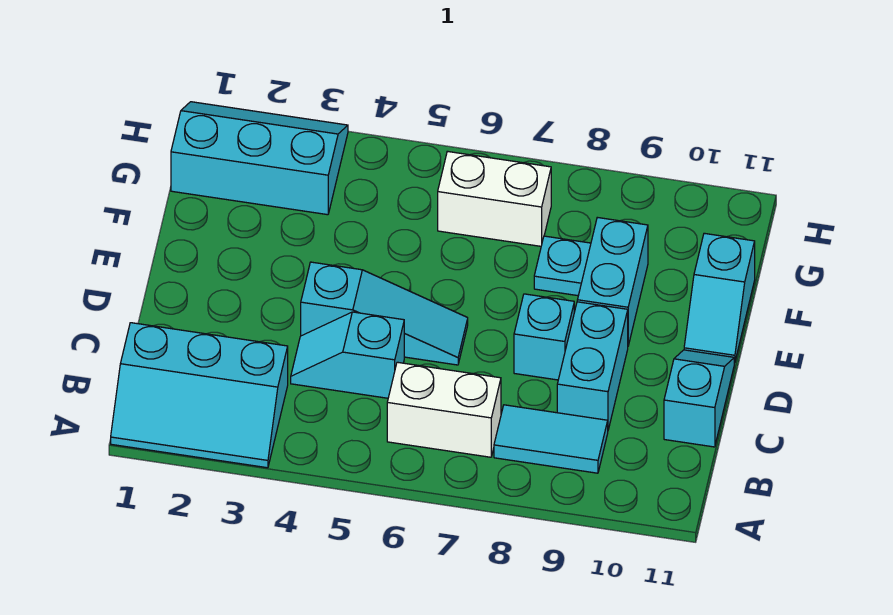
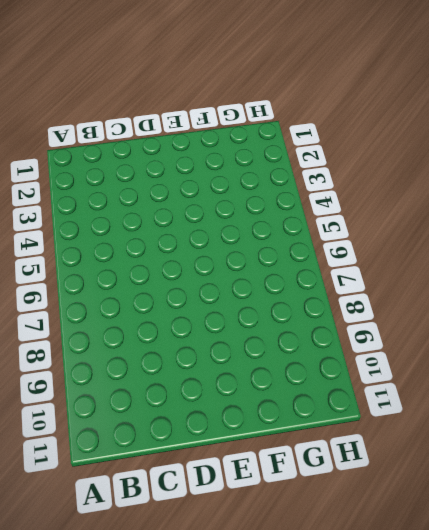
none -> cyan slope A1:B3 level 1 top B
none -> white brick B6:B7 level 1
none -> cyan tile B8:B9 level 1

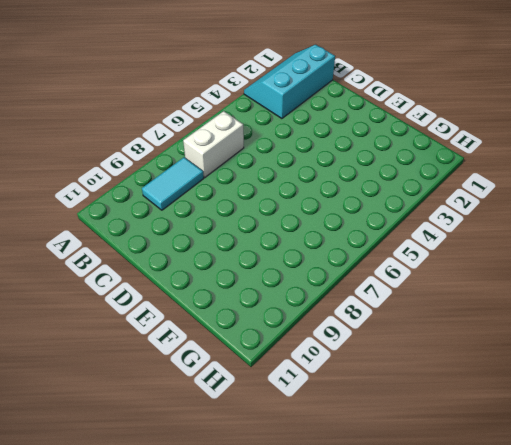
none -> cyan slope C4:C5 level 1 top 5
none -> cyan brick C9:D9 level 1
none -> cyan slope C11:D11 level 1 top C

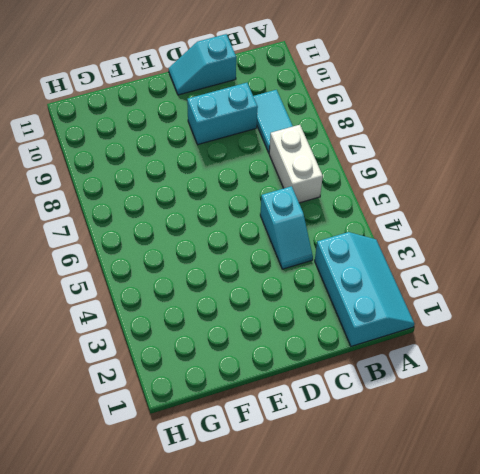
none -> cyan slope D4:D6 level 1 top 4
none -> cyan brick D8 level 1
none -> cyan brick E9:F9 level 1

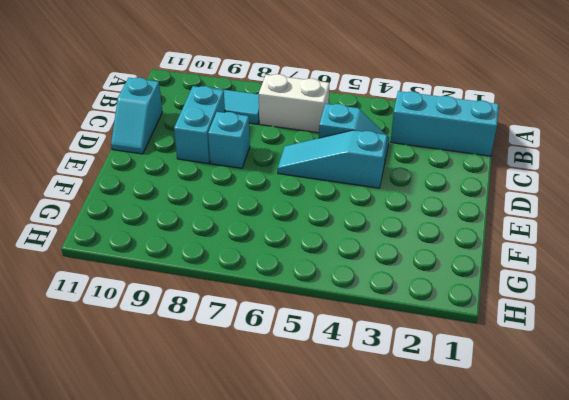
none -> cyan brick E9:F9 level 1
none -> cyan slope E11:F11 level 1 top F
none -> cyan plate F8 level 1

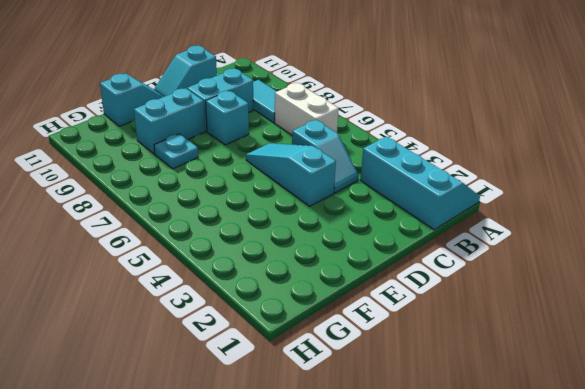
none -> cyan slope G1:H3 level 1 top G
none -> white brick G6:G7 level 1

